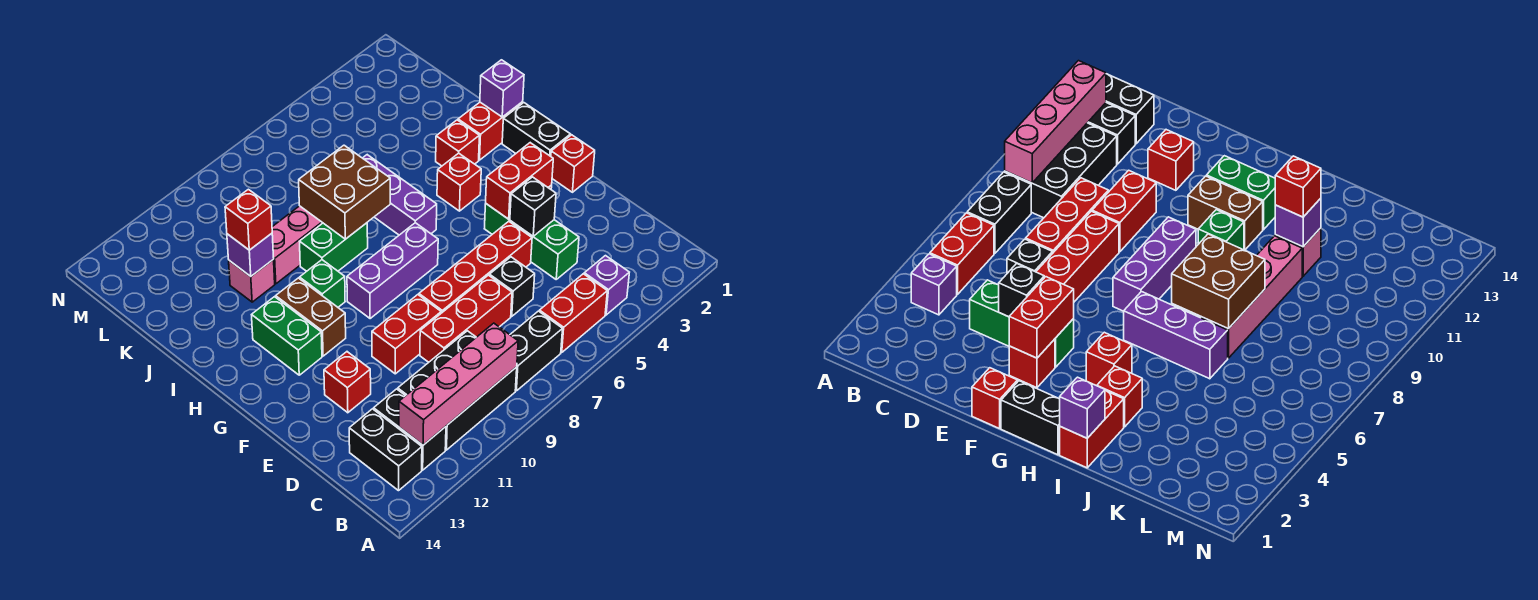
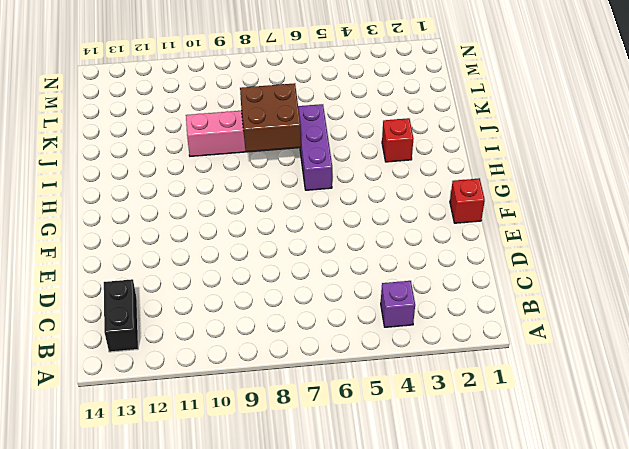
none -> red brick B5:B6 level 1
none -> black brick B7:B8 level 1
none -> black brick B9:C11 level 1
none -> black brick B12:C12 level 1

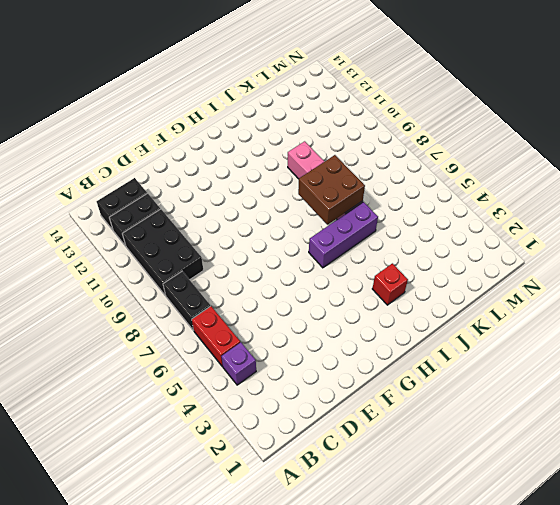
none -> green brick D4:F4 level 1
none -> black brick D6 level 1
none -> red brick D7:D9 level 1
none -> red brick E5:E8 level 1

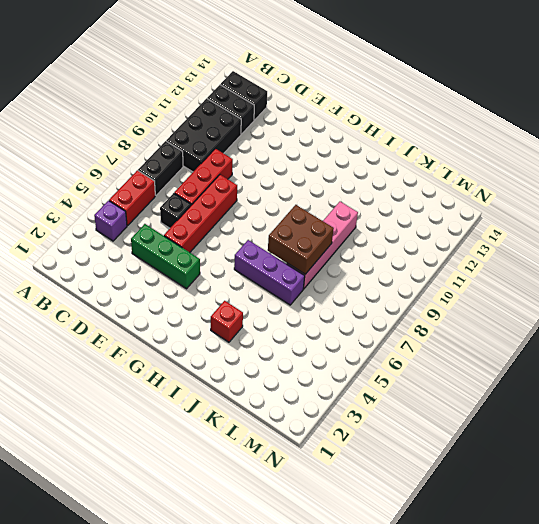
none -> red brick E9:E10 level 1
none -> red brick E12 level 1
none -> red brick F1 level 1
none -> red brick F3 level 1

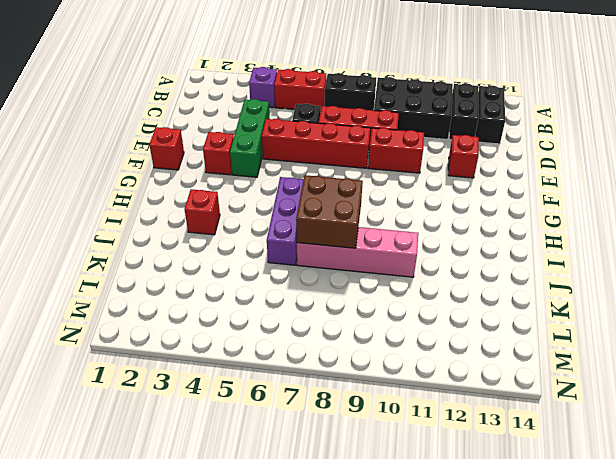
none -> black brick G1:H1 level 1
none -> purple brick G7:G9 level 1
none -> brown brick G11:H11 level 1
none -> green brick G12:H12 level 1

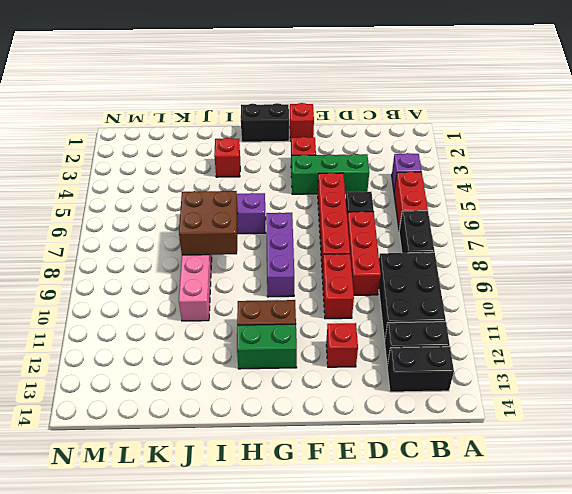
none -> red brick H4 level 1
none -> green brick H10 level 1
none -> red brick I1:I2 level 1
none -> green brick I8:I9 level 1

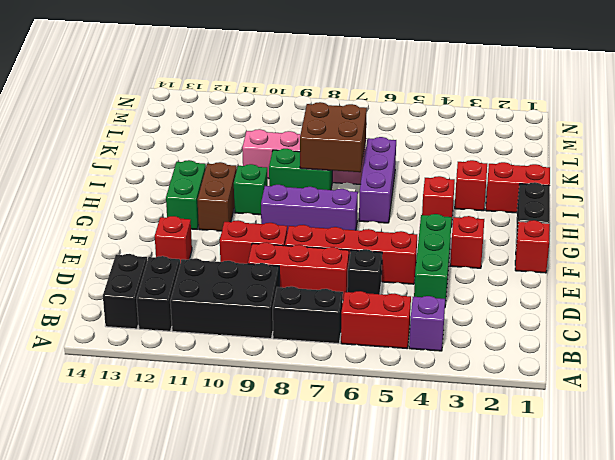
none -> pink brick J11 level 1
none -> pink brick B9:B12 level 2
none -> black brick E4 level 2
none -> red brick F3:F4 level 2

